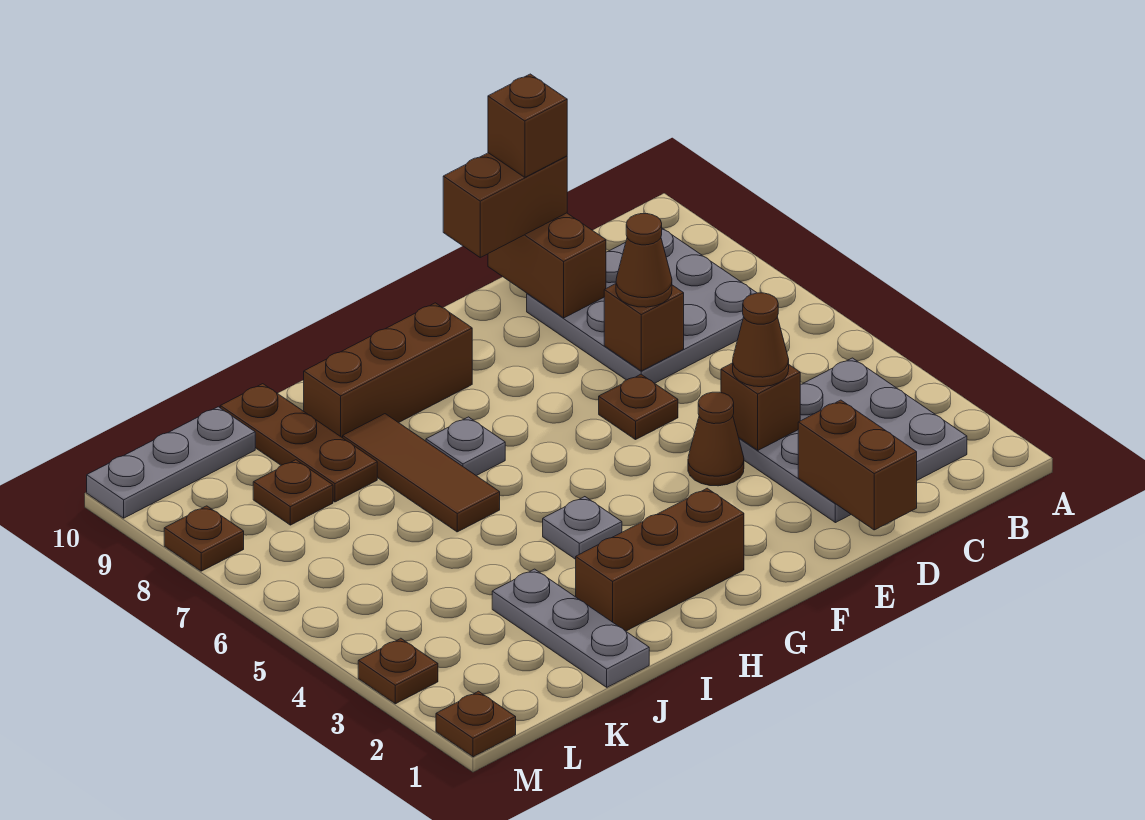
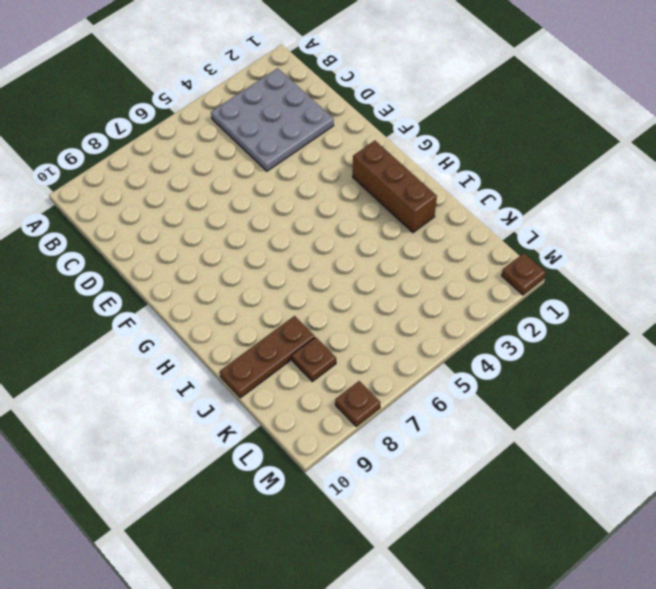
none -> grey plate B7:D9 level 1
none -> brown cone E4 level 1
none -> brown plate E6 level 1

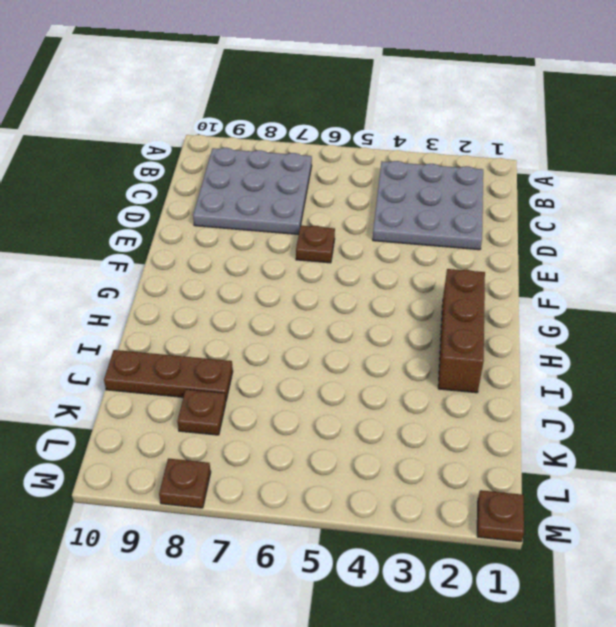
none -> brown cone E4 level 1
none -> brown brick G9:I9 level 1
none -> grey plate H4 level 1

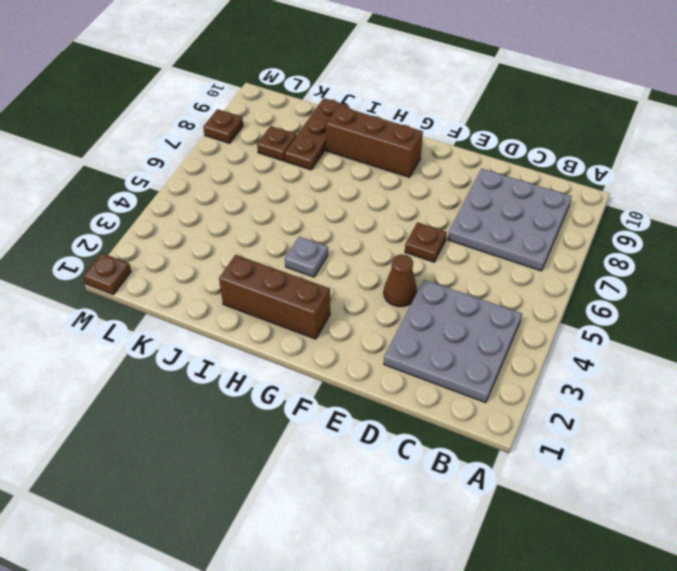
none -> grey plate H7 level 1
none -> brown tile I6:I8 level 1
none -> grey plate J1:J3 level 1

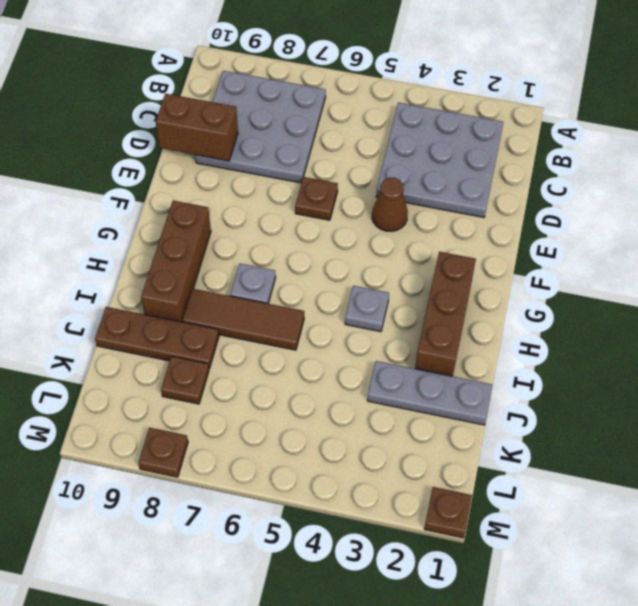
none -> grey plate K10:M10 level 1
none -> brown plate M3 level 1
none -> brown brick D1:D2 level 2

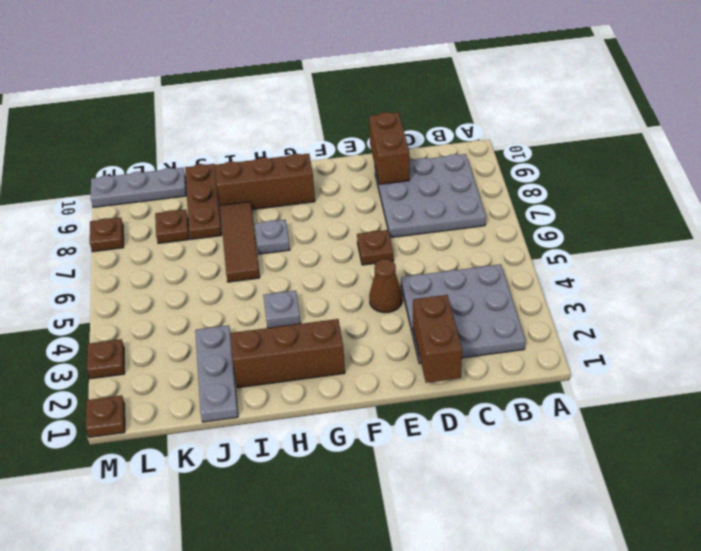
none -> brown brick D4 level 2
none -> brown brick D7 level 2
none -> brown cone D4 level 3

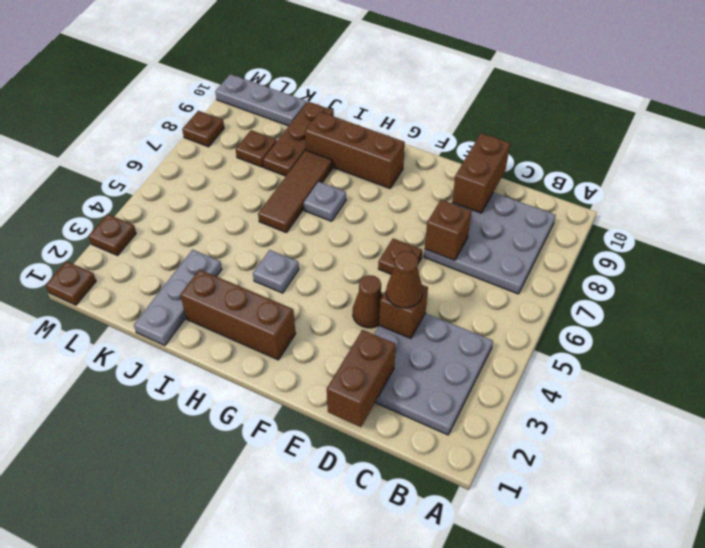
none -> brown cone D7 level 3
none -> brown brick D10:E10 level 3
none -> brown brick D10 level 4

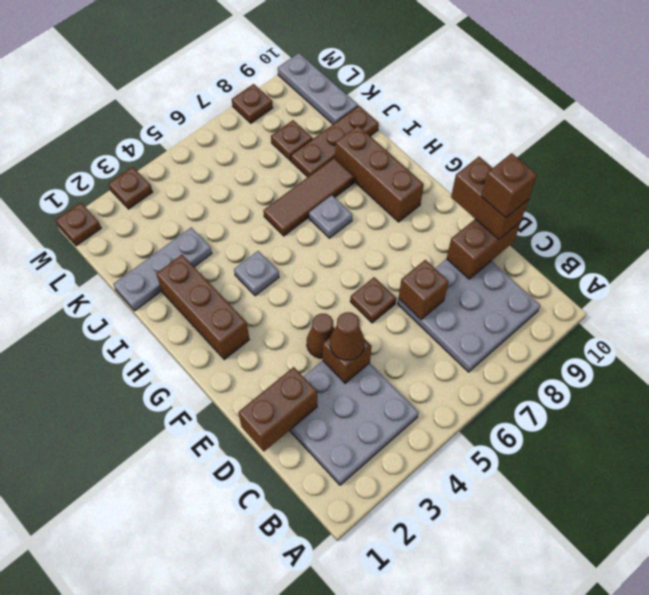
none -> brown cone D7 level 3

